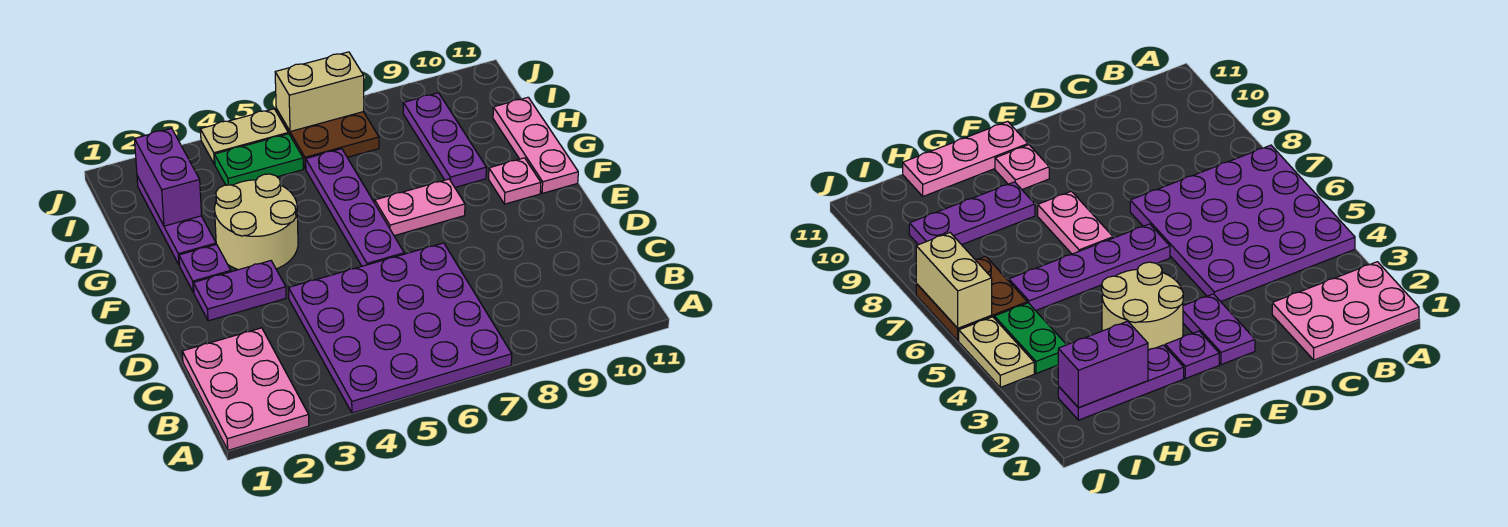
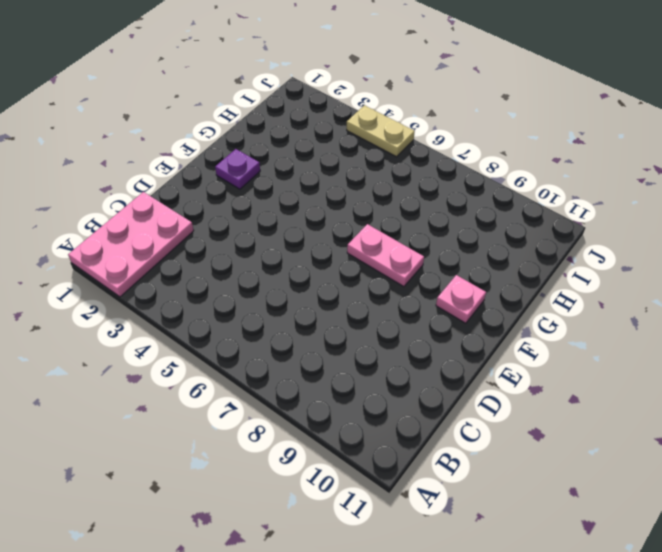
none -> purple plate A4:D7 level 1
none -> purple plate E2:E3 level 1
none -> purple plate E6:H6 level 1

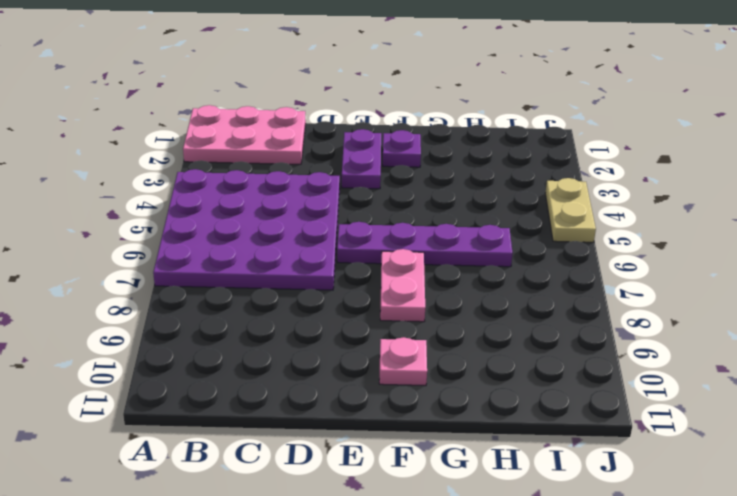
none -> tan round brick F3:G4 level 1
none -> pink plate F11:H11 level 1
none -> purple plate G2:I2 level 1

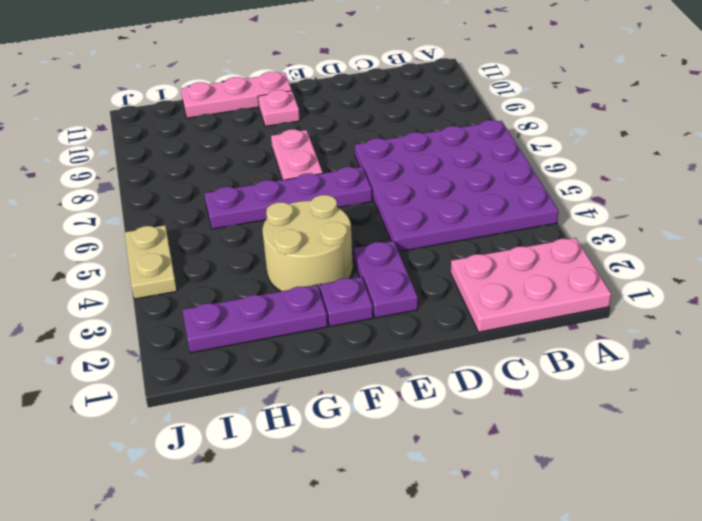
none -> purple plate G9:I9 level 1
none -> green plate I4:I5 level 1
none -> brown plate I6:J7 level 1

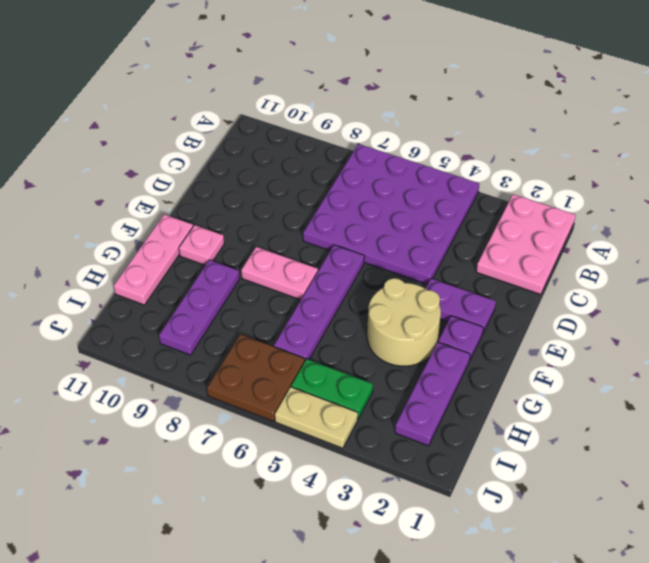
none -> purple brick H2:I2 level 2
none -> tan brick J6:J7 level 2

